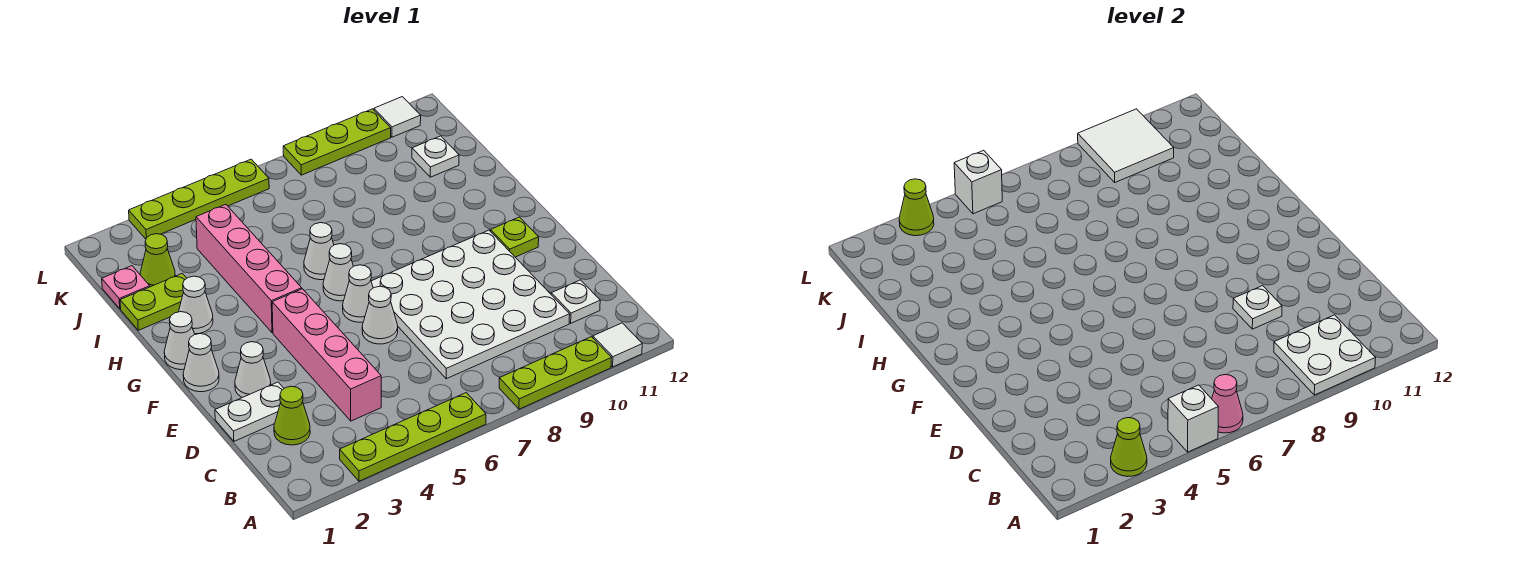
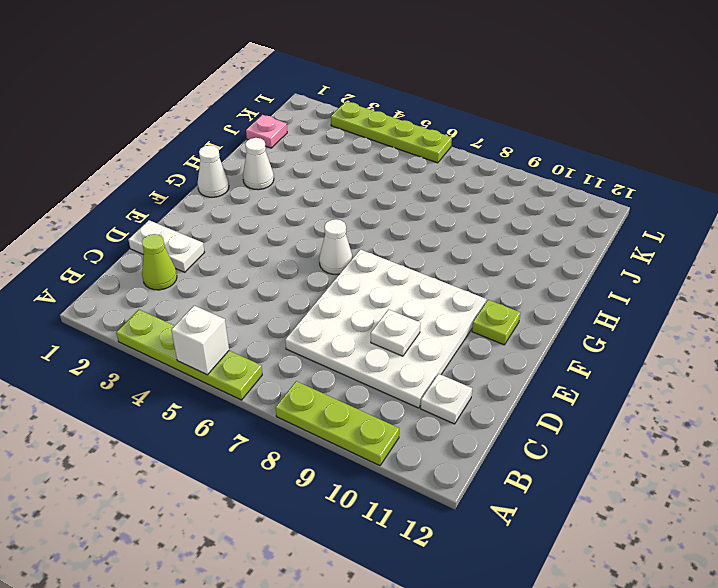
none -> white tile A11 level 1
none -> pink brick C4:F4 level 1
none -> white cone E2 level 1
none -> white cone E6 level 1

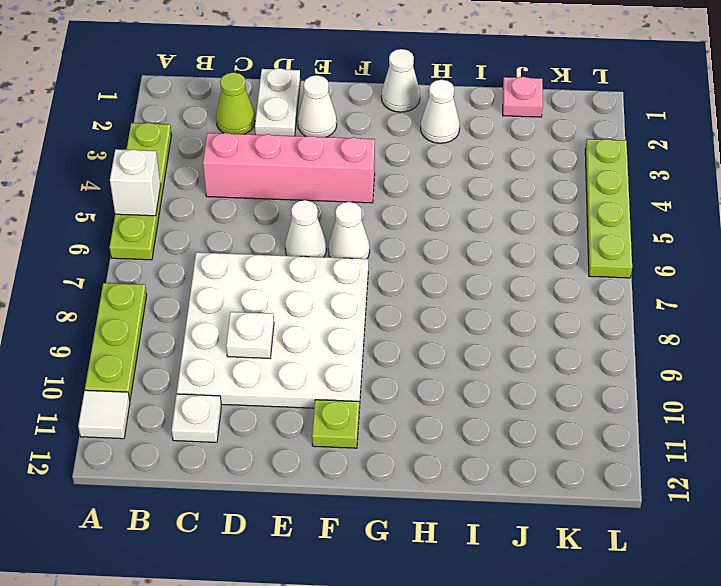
none -> white cone F1 level 1
none -> pink brick G4:J4 level 1
none -> white cone G6 level 1
none -> white cone H6 level 1

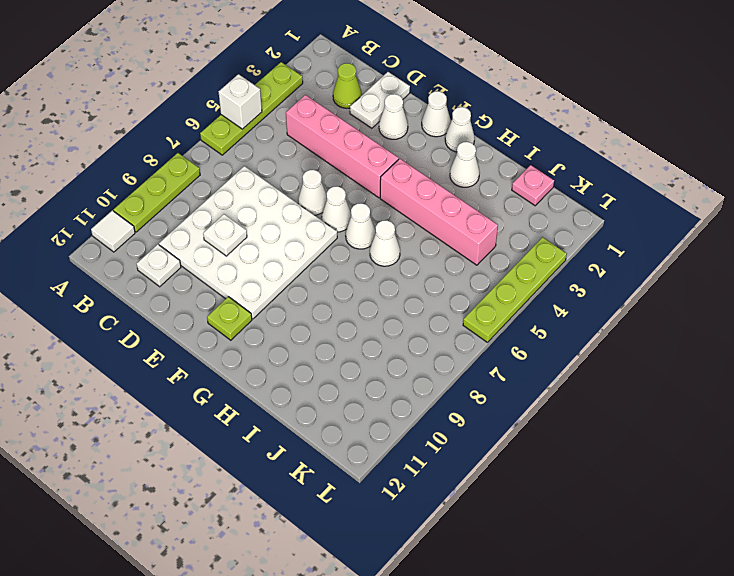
none -> lime plate I1:I2 level 1
none -> lime cone J2 level 1
none -> white plate J11 level 1
none -> lime plate L8:L10 level 1

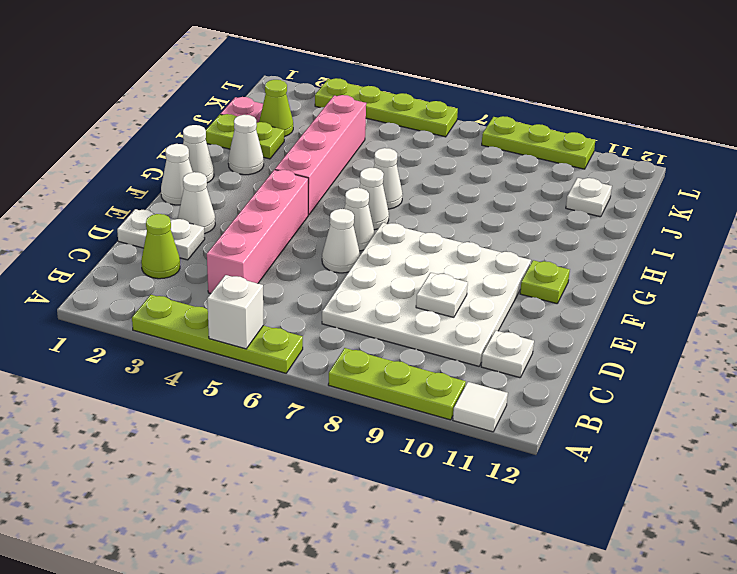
none -> white tile L11 level 1
none -> lime cone A3 level 2
none -> pink cone A6 level 2
none -> white plate A9:B10 level 2

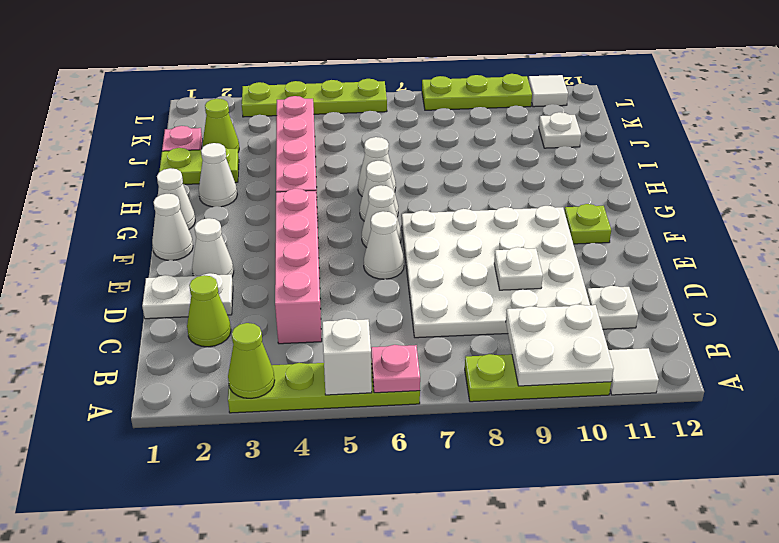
pink plate A6 level 2 -> pink cone A6 level 2
none -> white tile K9:L10 level 2
none -> lime cone L3 level 2
none -> white brick L5 level 2

